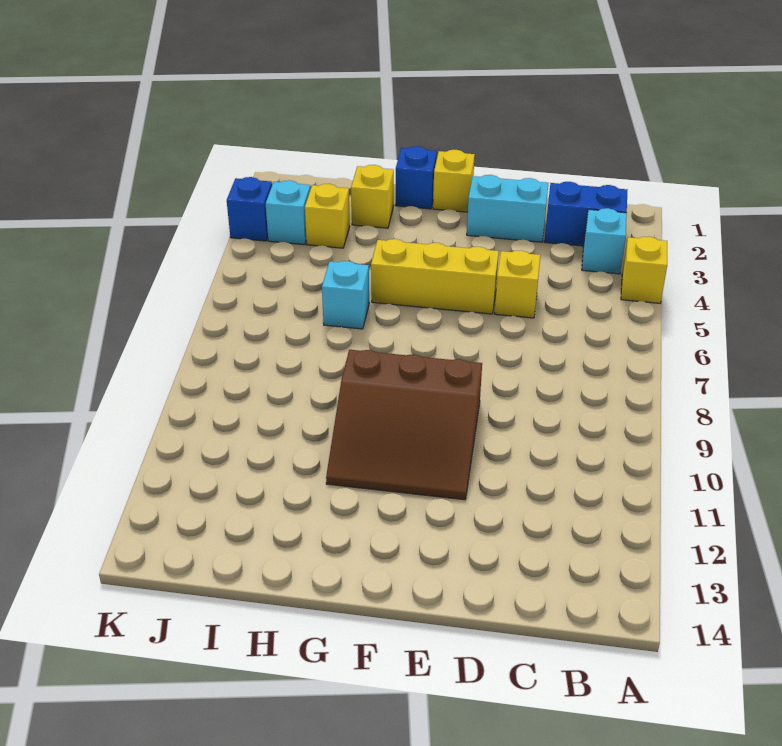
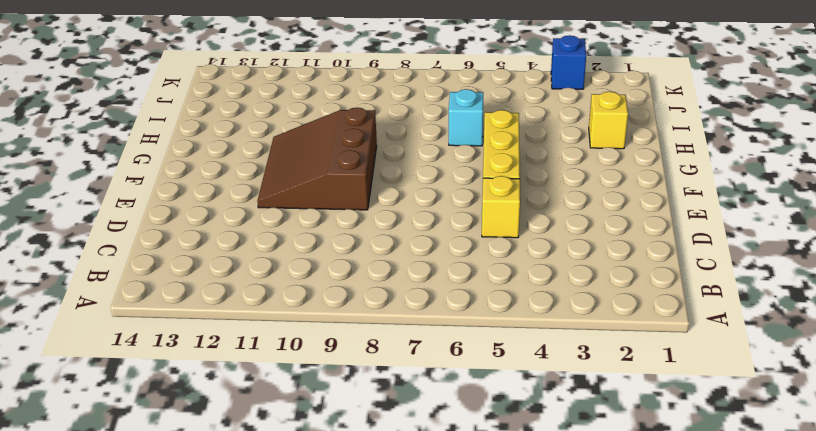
none -> yellow brick A4 level 1
none -> blue brick B2:C2 level 1
none -> cyan brick B3 level 1

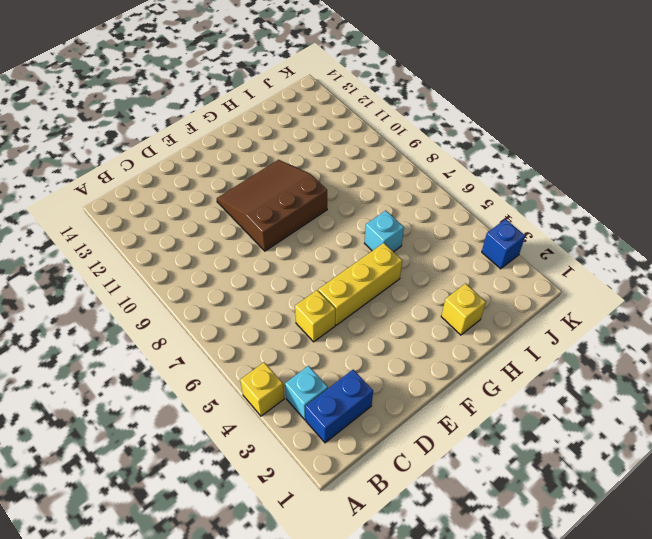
none -> cyan brick D2:E2 level 1
none -> yellow brick F1 level 1
none -> blue brick G1 level 1

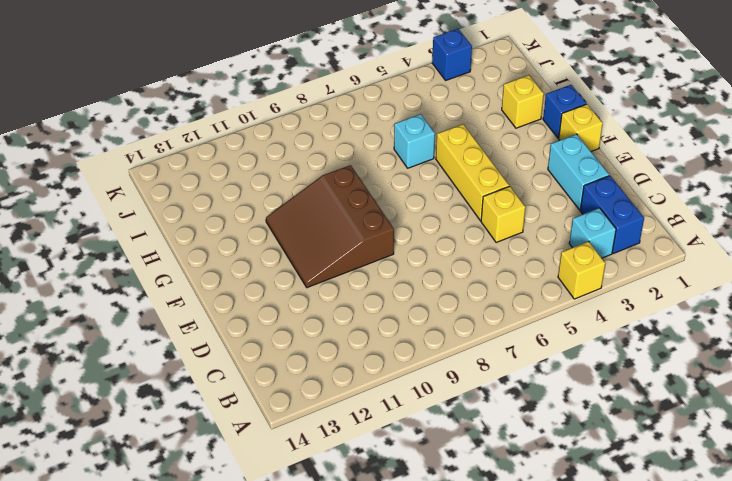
none -> yellow brick I3 level 1
none -> cyan brick J3 level 1

